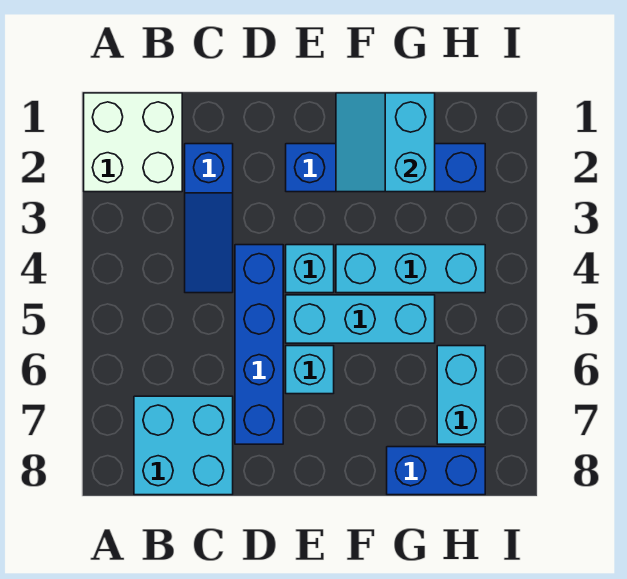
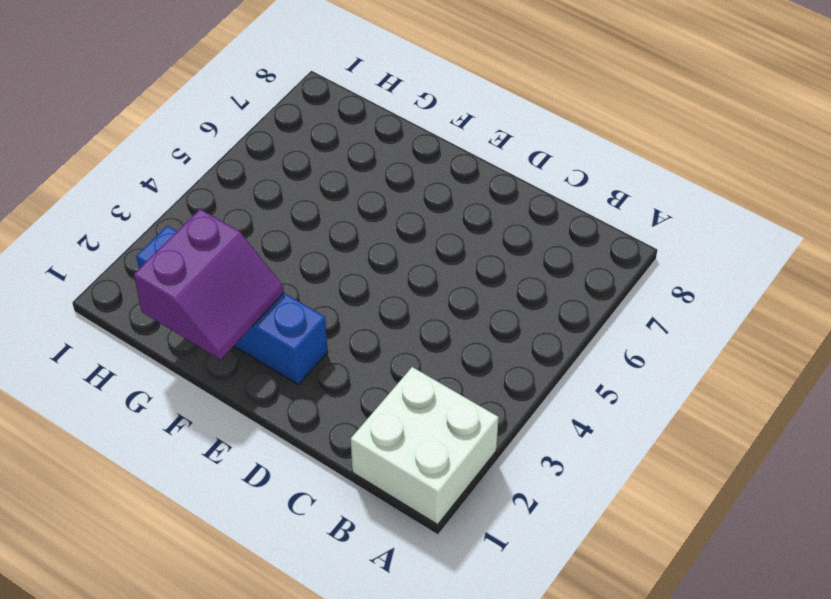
purple slope F1:G2 level 2 top G -> cyan slope F1:G2 level 2 top G
none -> cyan brick B7:C8 level 1
none -> blue slope C2:C4 level 1 top 2
none -> blue brick D4:D7 level 1

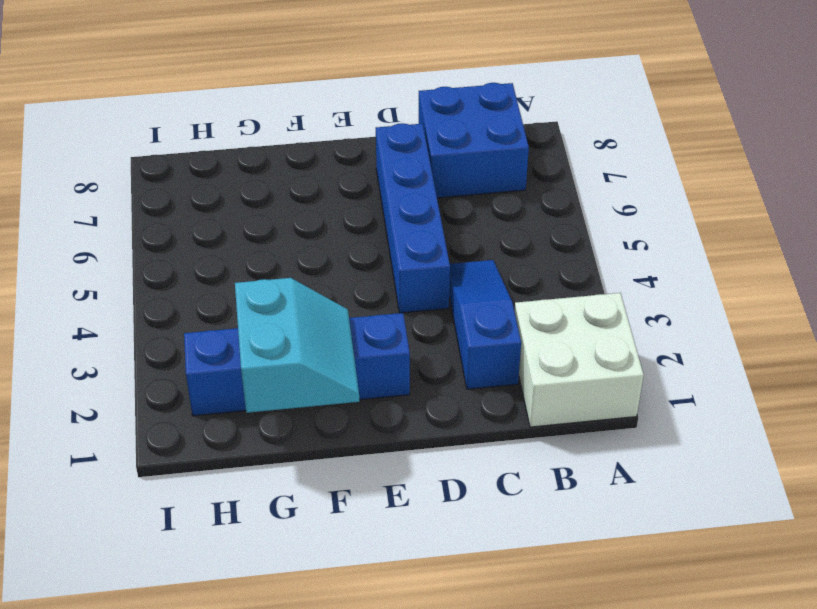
blue brick B7:C8 level 1 -> cyan brick B7:C8 level 1
none -> cyan brick E4 level 1
none -> cyan brick E5:G5 level 1
none -> cyan brick E6 level 1

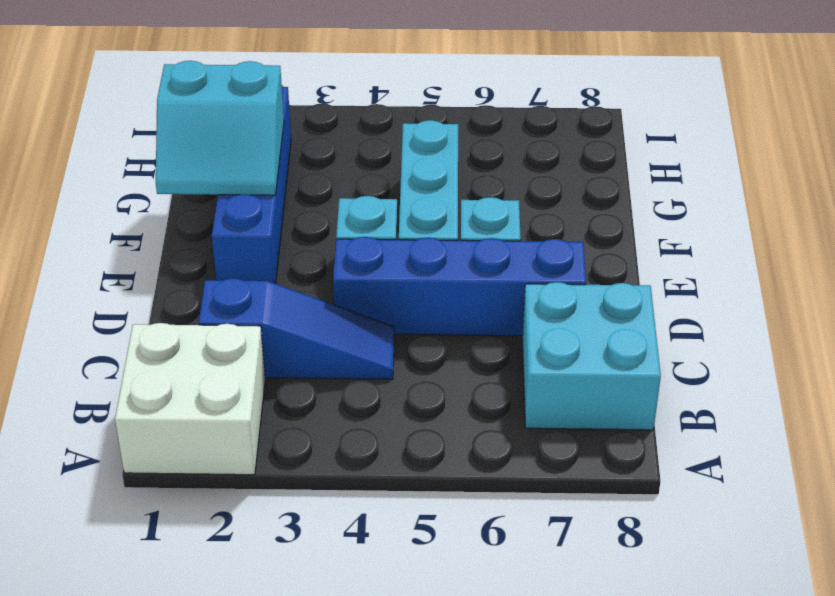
none -> cyan brick F4:H4 level 1
none -> blue brick G8:H8 level 1
none -> cyan brick H6:H7 level 1

